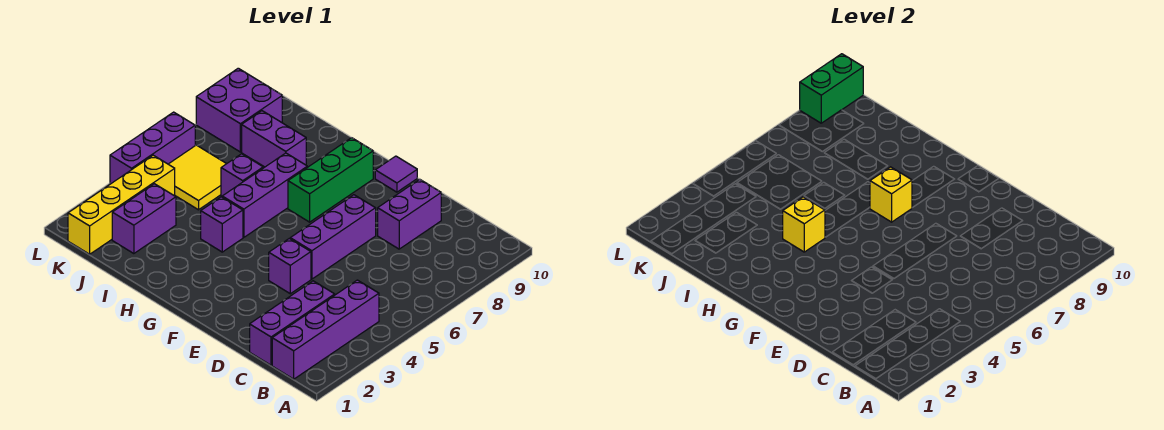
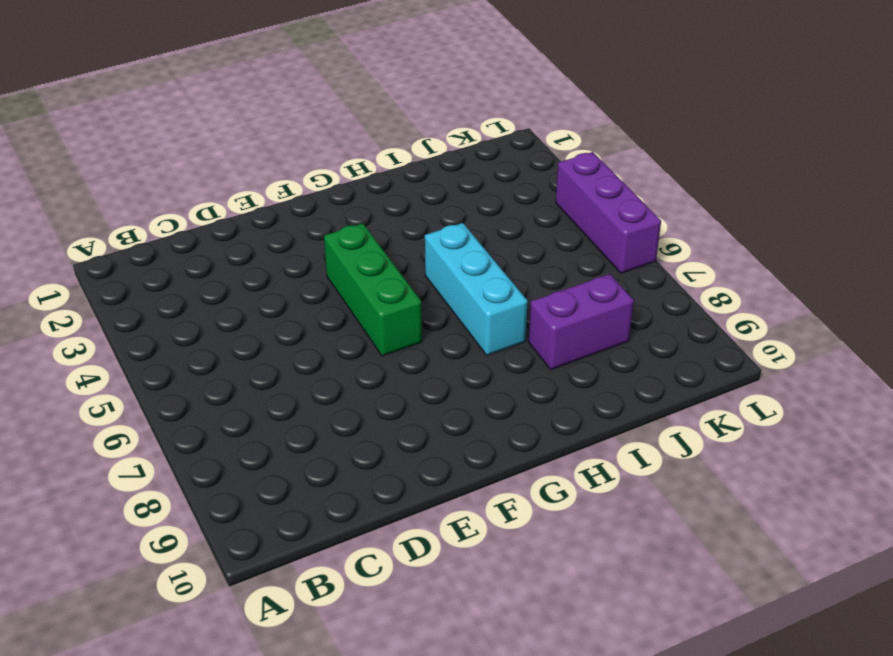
green brick F4:F6 level 1 -> green brick G7:G9 level 1
cyan brick H5:H7 level 1 -> purple brick H5:H7 level 1
none -> purple brick B1:B4 level 1
none -> purple brick C1:C3 level 1
none -> purple brick D8:D9 level 1

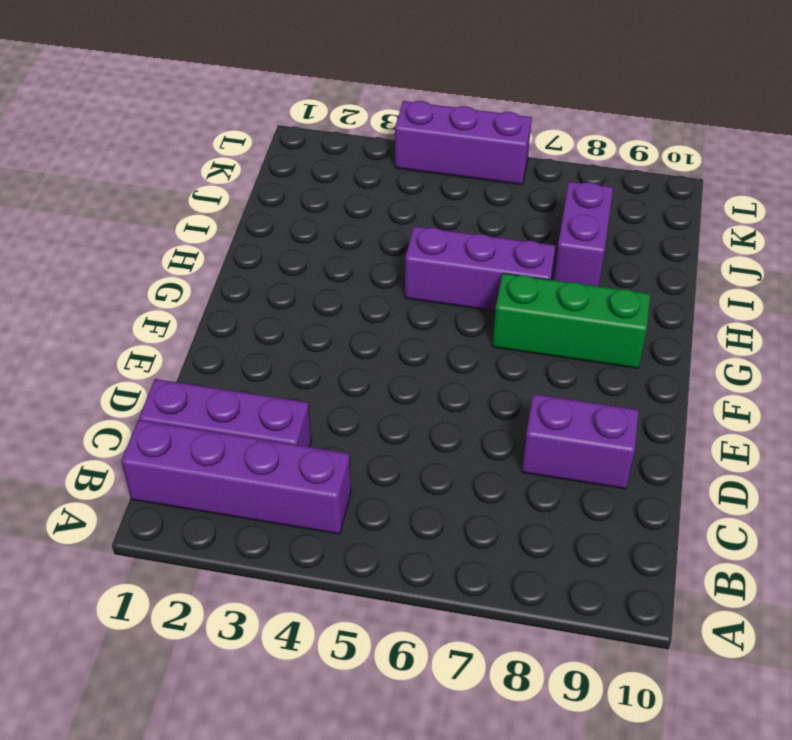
none -> purple brick E4 level 1
none -> purple brick E5:E7 level 1
none -> purple tile F10 level 1

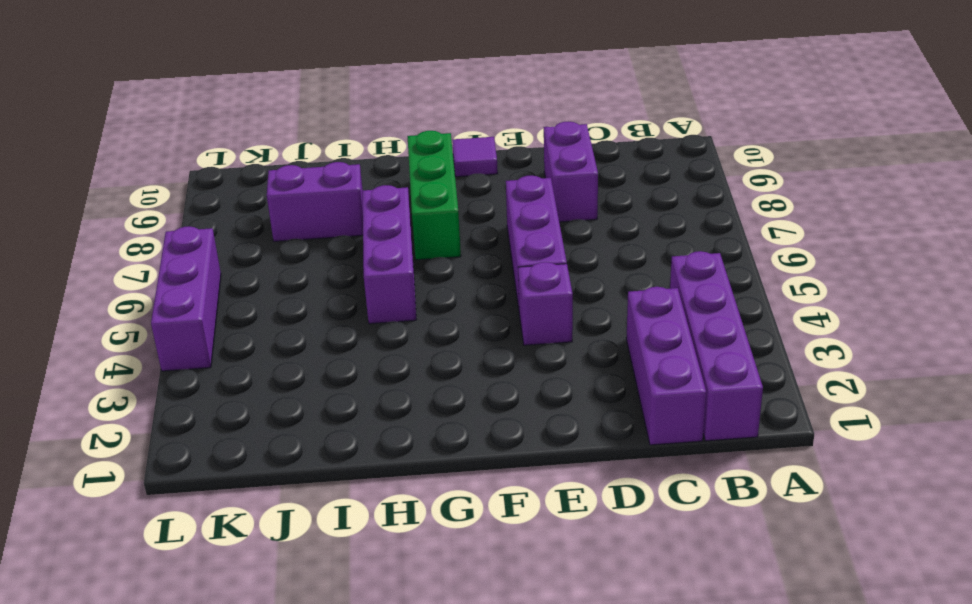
none -> purple brick H4 level 1
none -> purple brick I6 level 1
none -> purple brick J2:J3 level 1

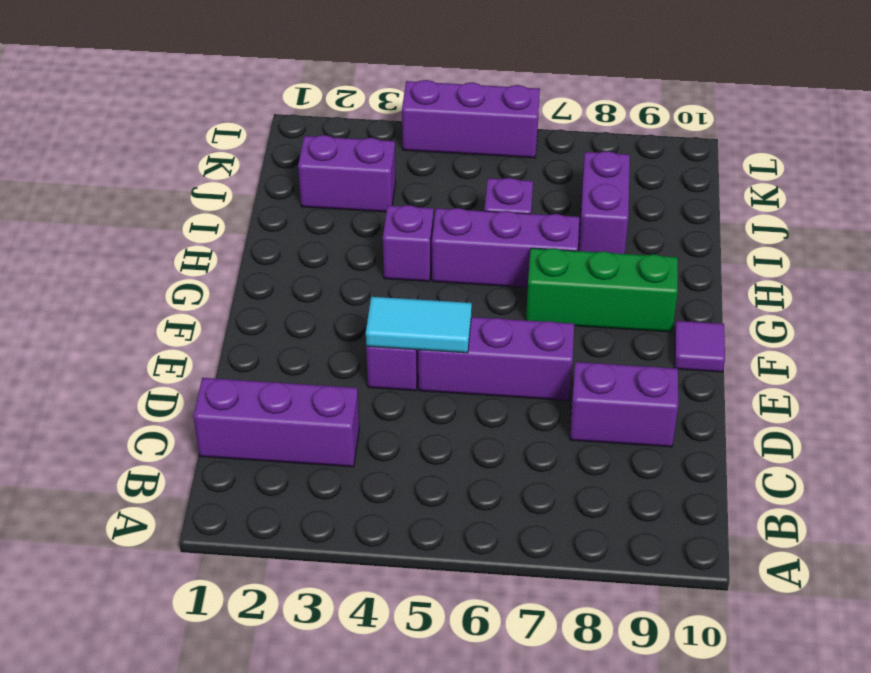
cyan tile E4:E5 level 2 -> none
none -> purple brick B1:B4 level 1
none -> yellow tile J5:K6 level 1
none -> yellow brick K1:K4 level 1

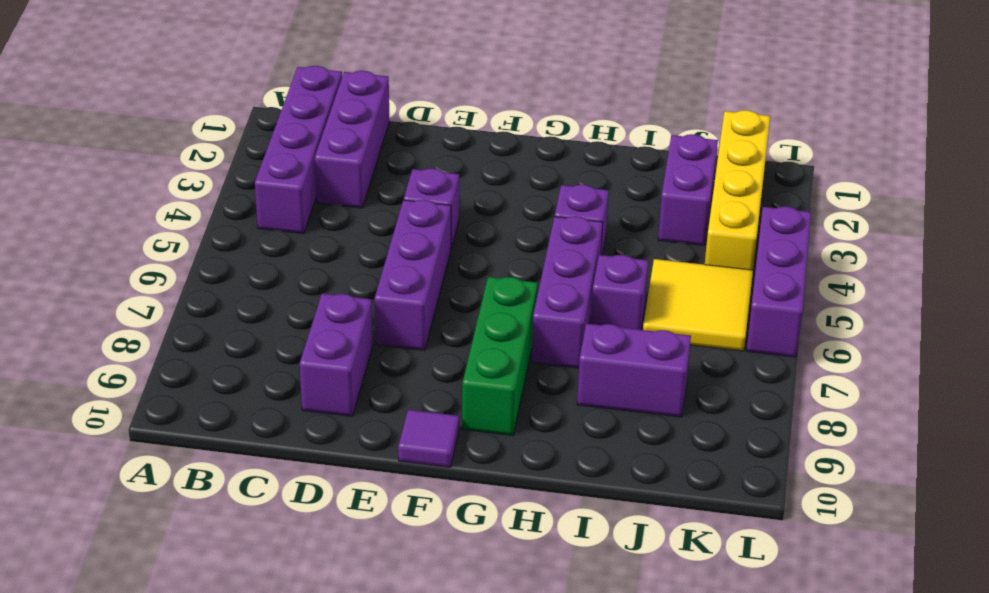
none -> purple brick K8:L9 level 1
none -> yellow brick G7 level 2
none -> yellow brick H4 level 2

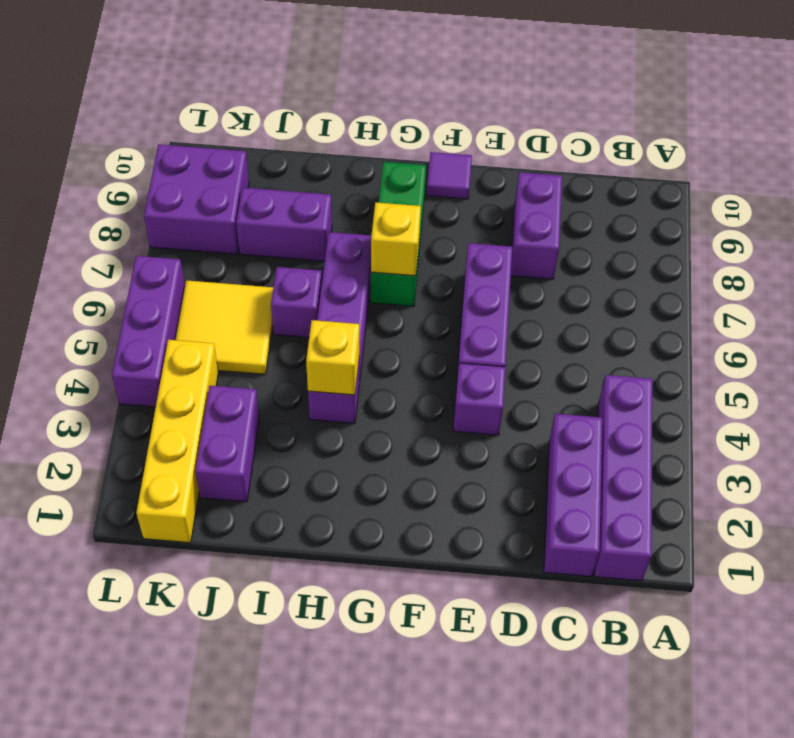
none -> green brick L9:L10 level 2

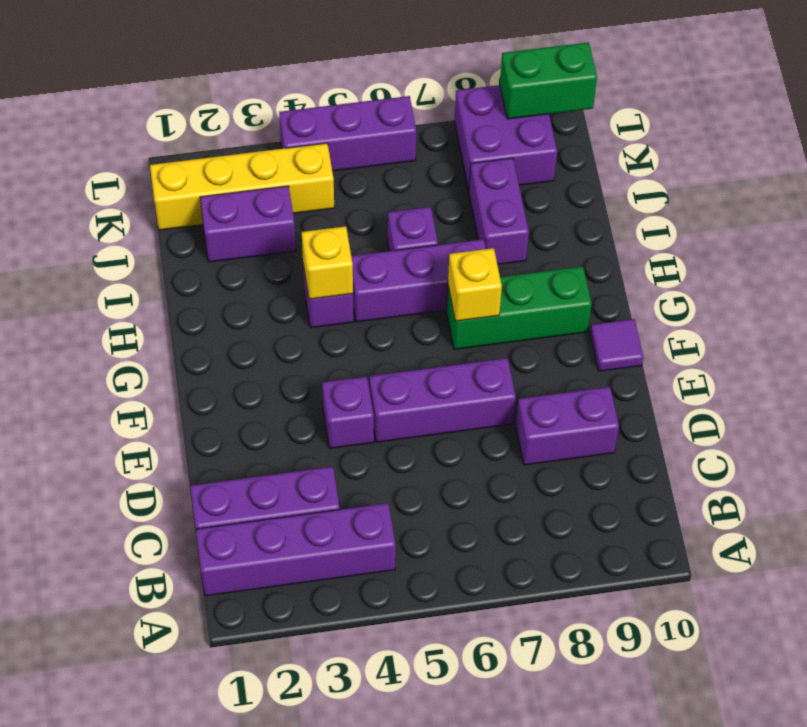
none -> yellow tile J5:K6 level 1

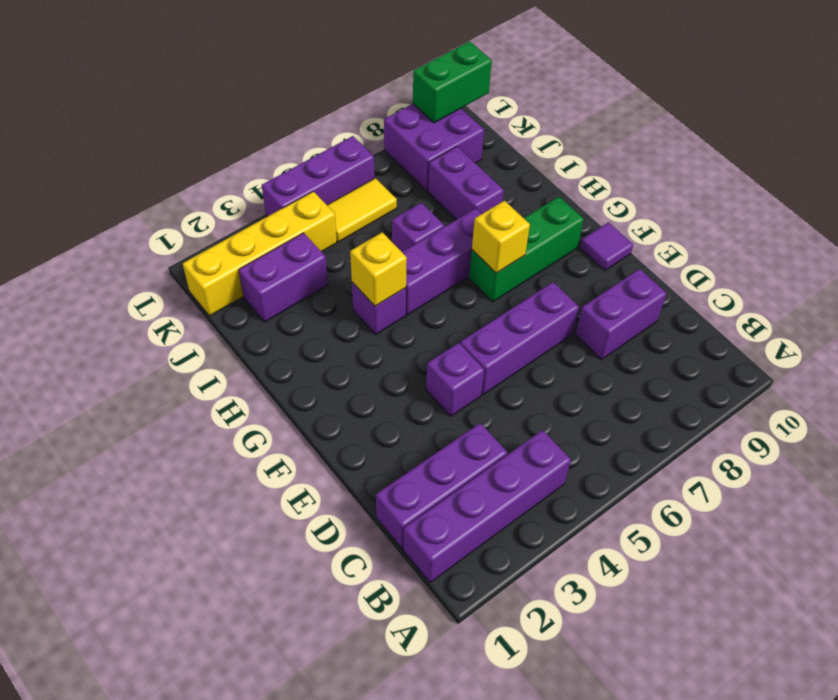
yellow tile K5:K6 level 1 -> yellow tile J5:K6 level 1

